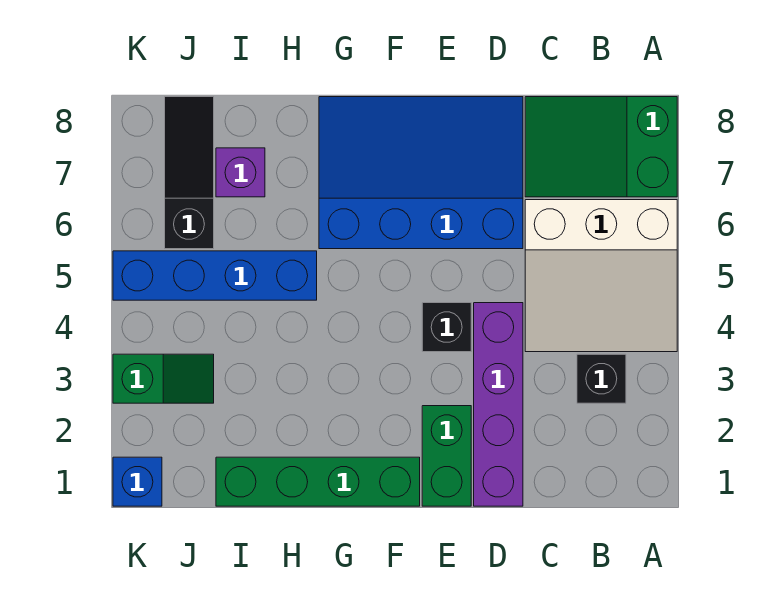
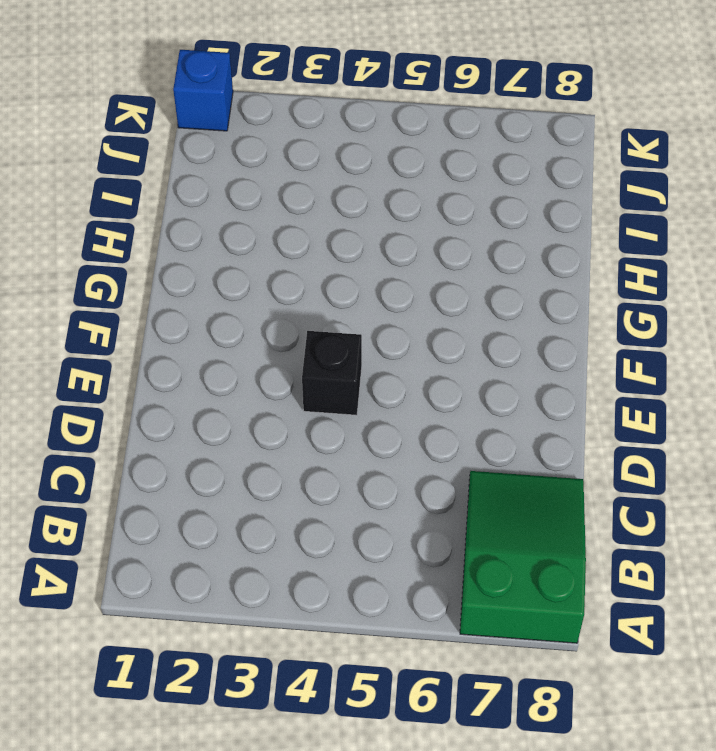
none -> white slope A4:C6 level 1 top 6
none -> black brick B3 level 1
none -> purple brick D1:D4 level 1

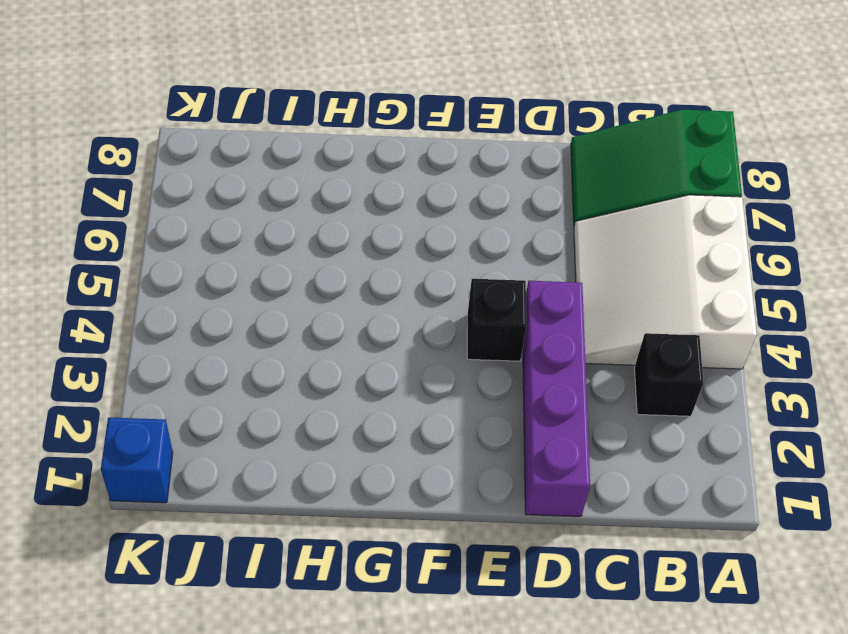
white slope A4:C6 level 1 top A -> white slope A4:C6 level 1 top 6
none -> blue slope D6:G8 level 1 top 6
none -> green brick E1:E2 level 1
none -> green brick F1:I1 level 1

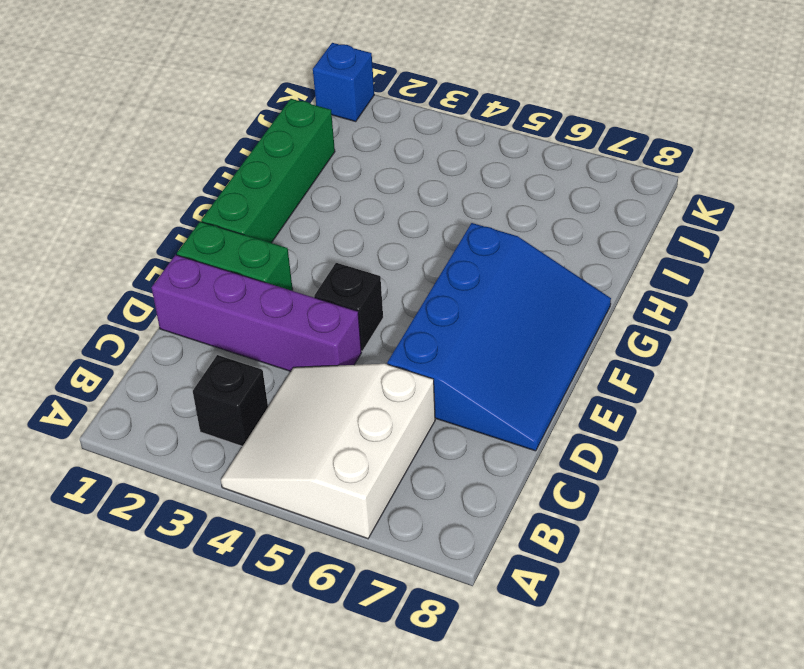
none -> green slope A7:C8 level 1 top A
none -> blue brick H5:K5 level 1
none -> purple brick I7 level 1

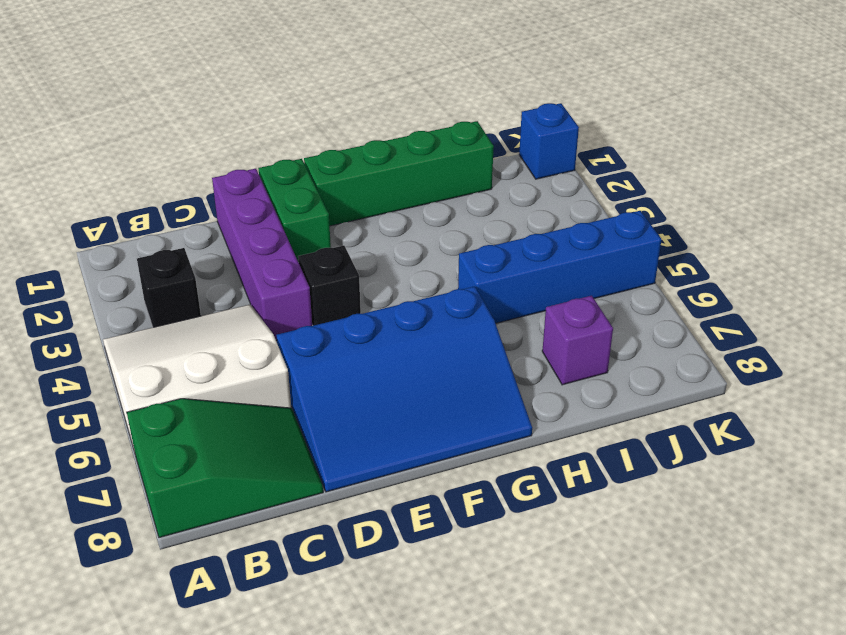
none -> green slope J3:K3 level 1 top K
none -> black slope J6:J8 level 1 top 6

